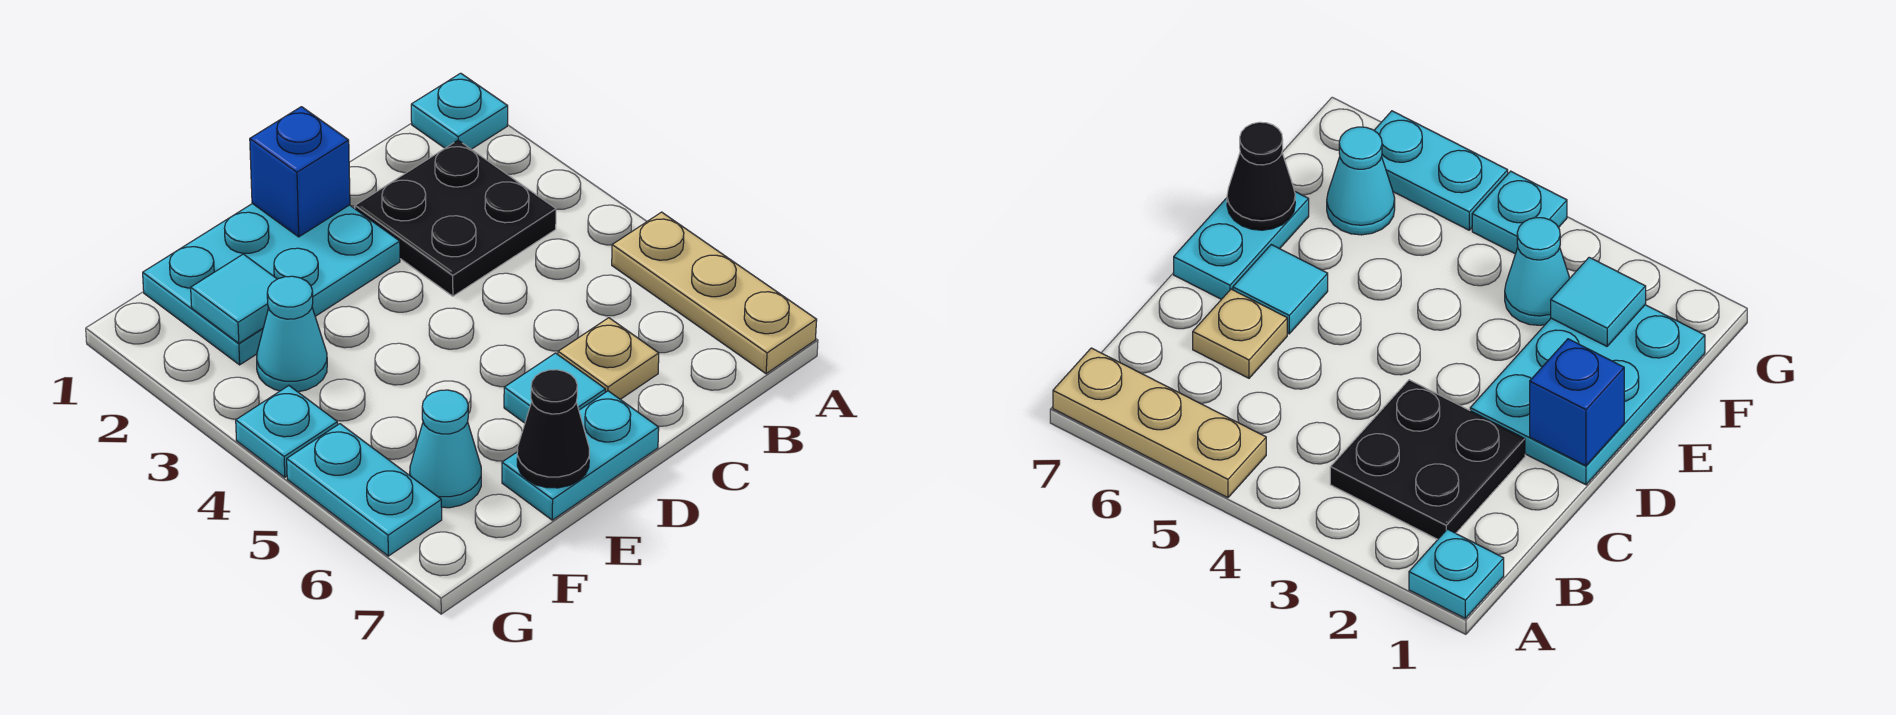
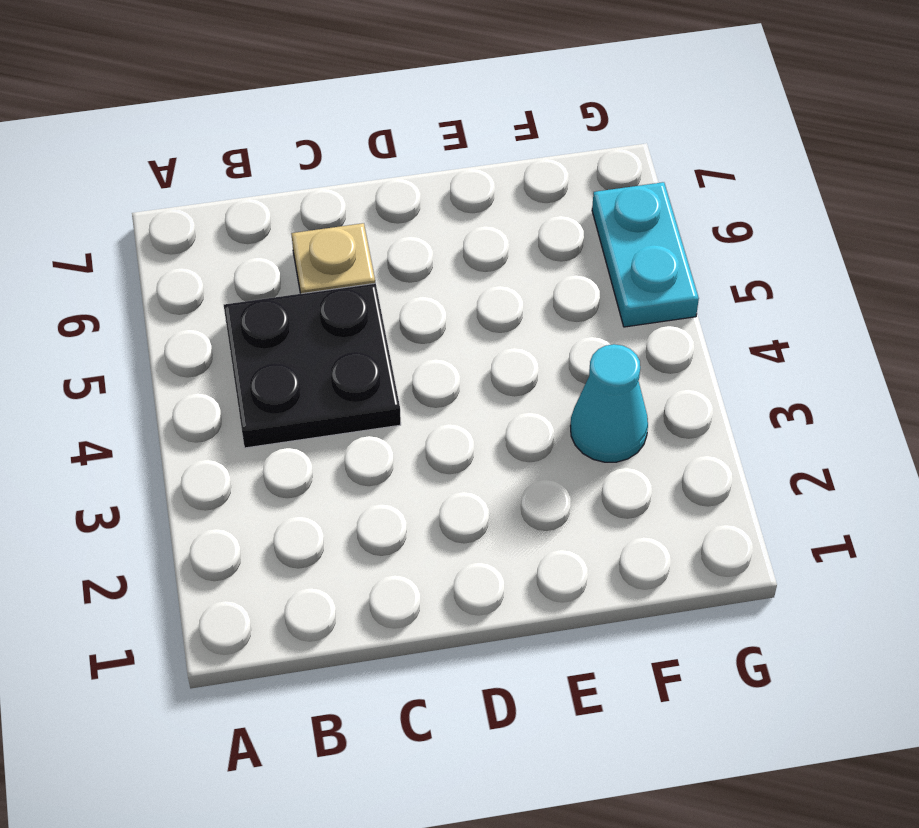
black plate B4:C5 level 1 -> black plate B2:C3 level 1
none -> cyan plate A1 level 1
none -> tan plate A5:A7 level 1
none -> cyan plate D1:F2 level 1

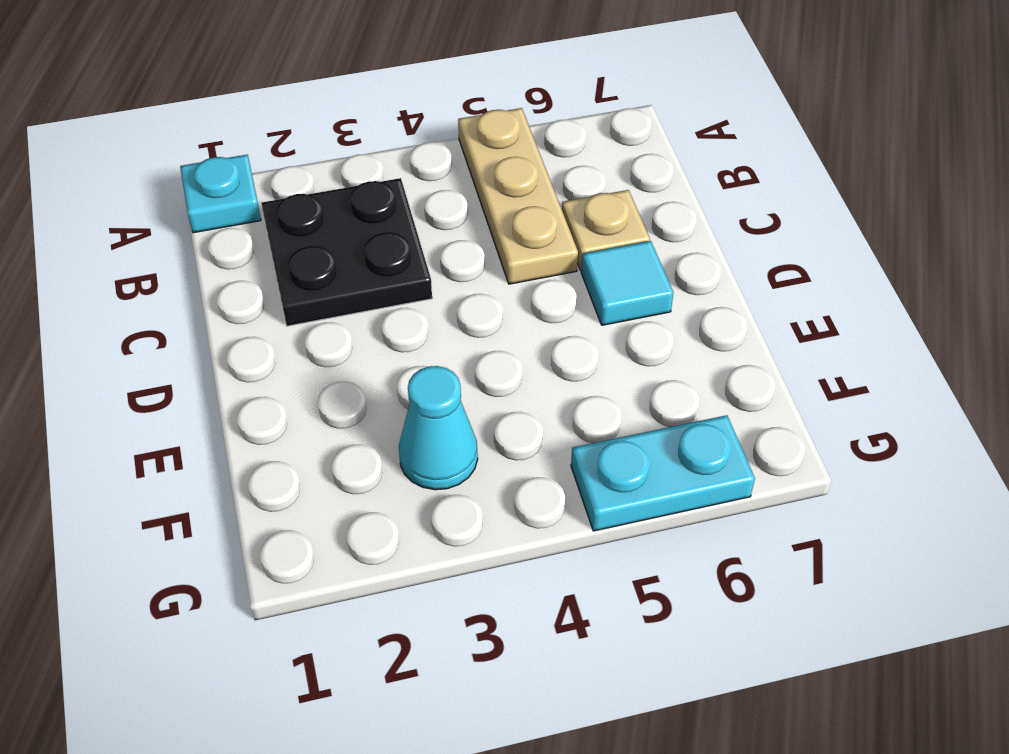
tan plate A5:C5 level 1 -> tan plate A5:A7 level 1
none -> cyan plate D1:F2 level 1
none -> cyan plate D7:E7 level 1
none -> cyan cone F6 level 1

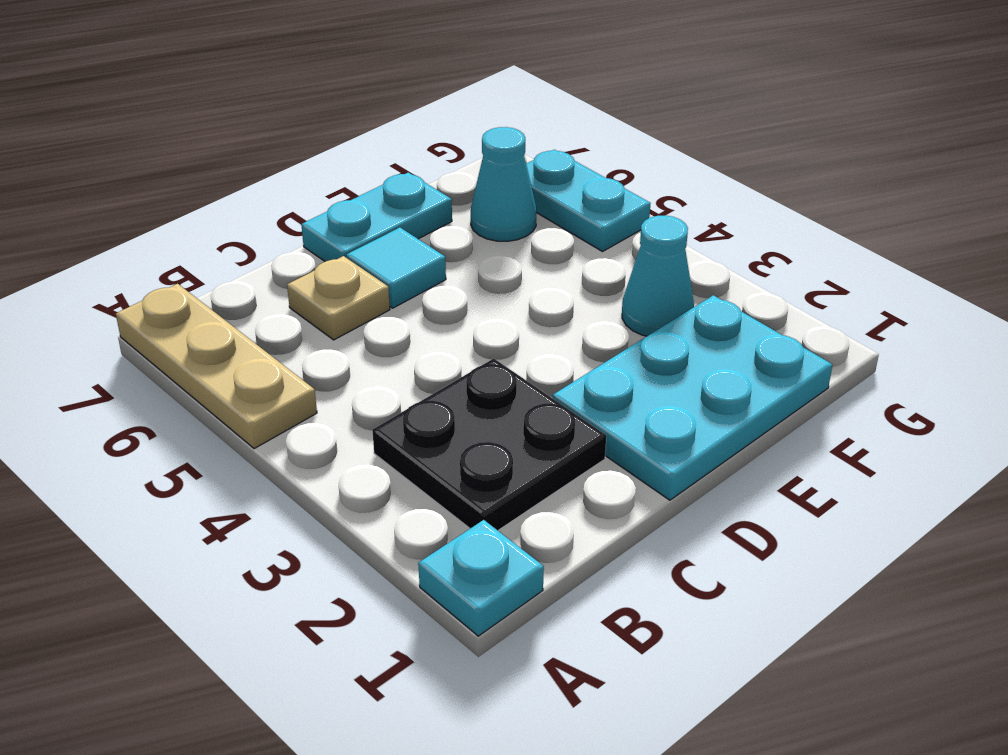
none -> cyan plate G4 level 1
none -> blue brick D1 level 2
none -> black cone E7 level 2

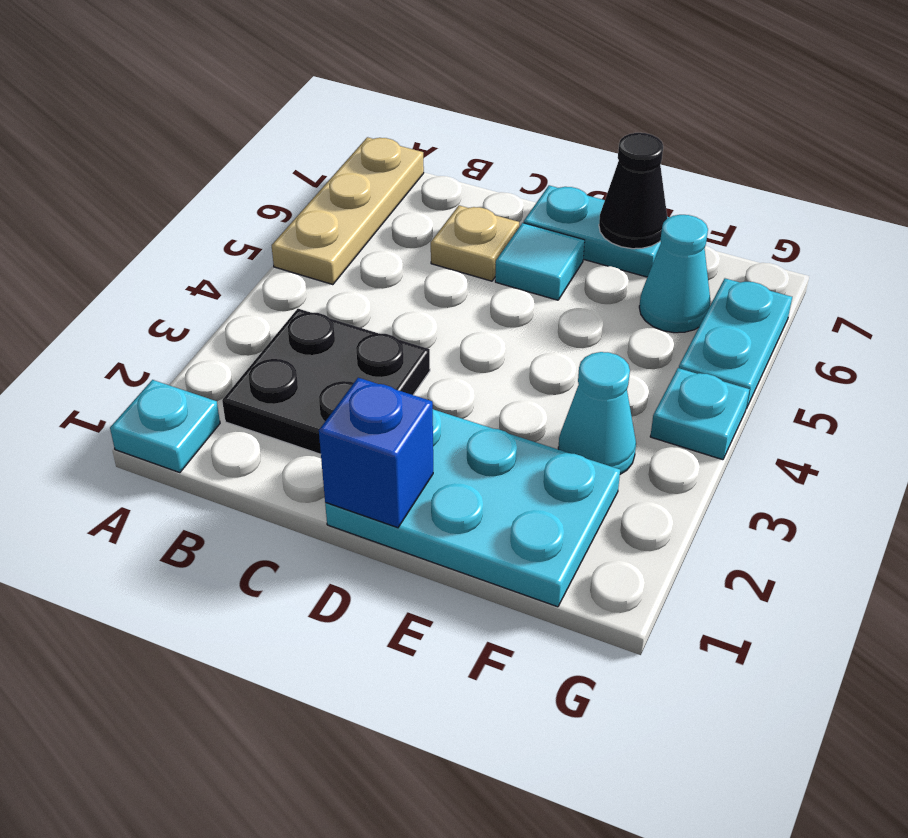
none -> cyan tile F2 level 2

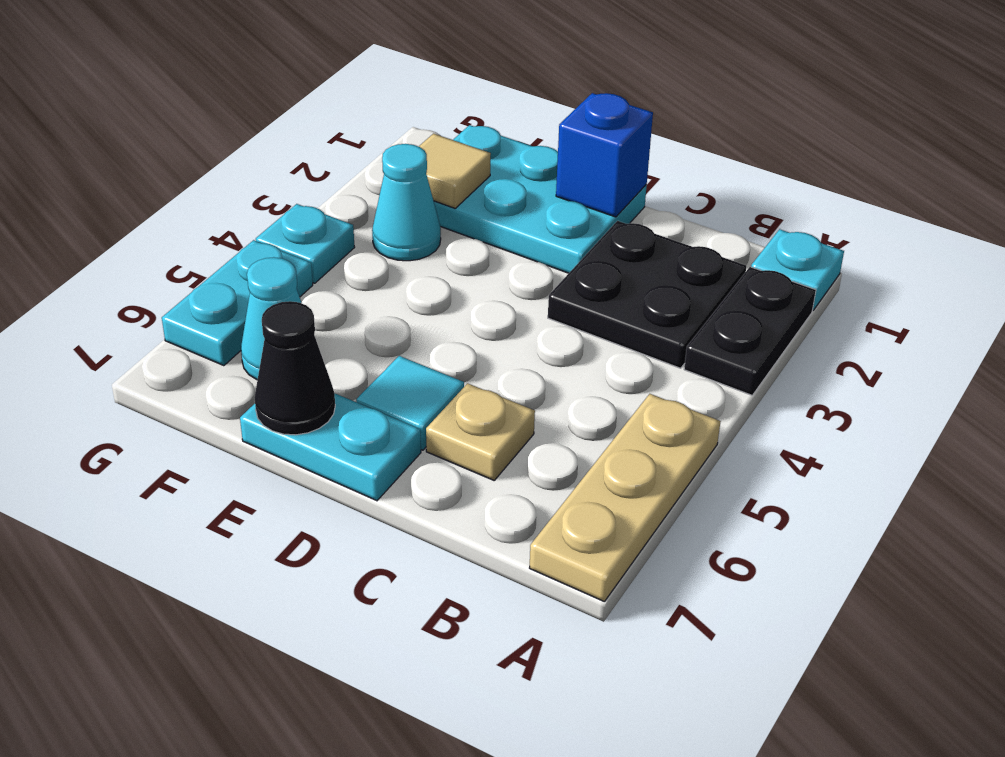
black plate A2:A3 level 1 -> none
tan tile F2 level 2 -> cyan tile F2 level 2

